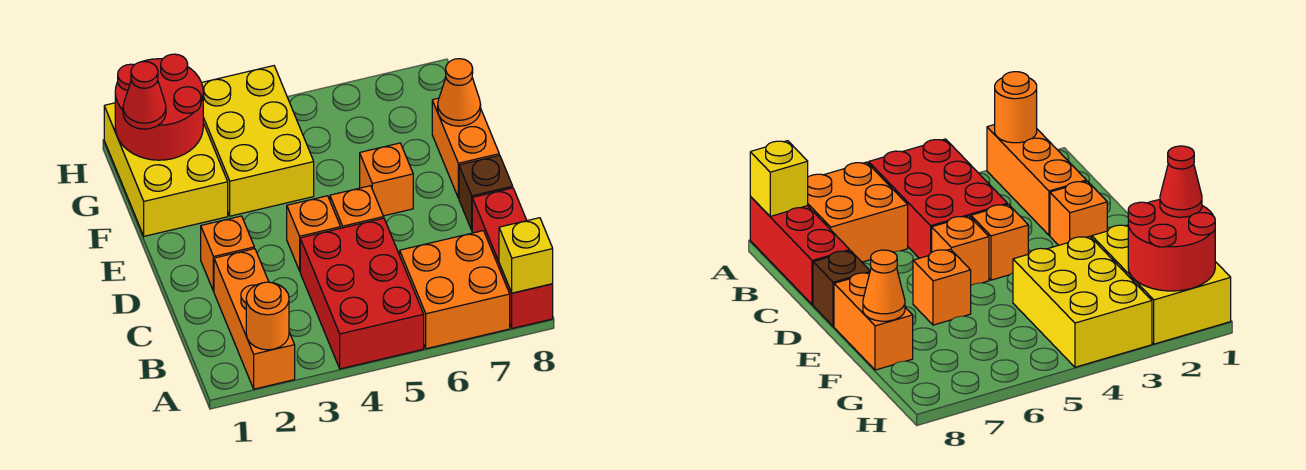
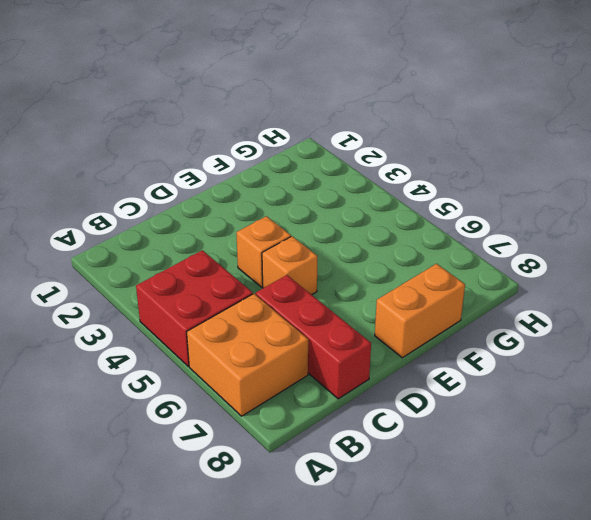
red brick A4:B5 level 1 -> red brick A4:C5 level 1
red brick C6:C8 level 1 -> red brick A8:C8 level 1
none -> orange brick A2:C2 level 1
none -> orange brick D2 level 1
none -> brown brick D8 level 1

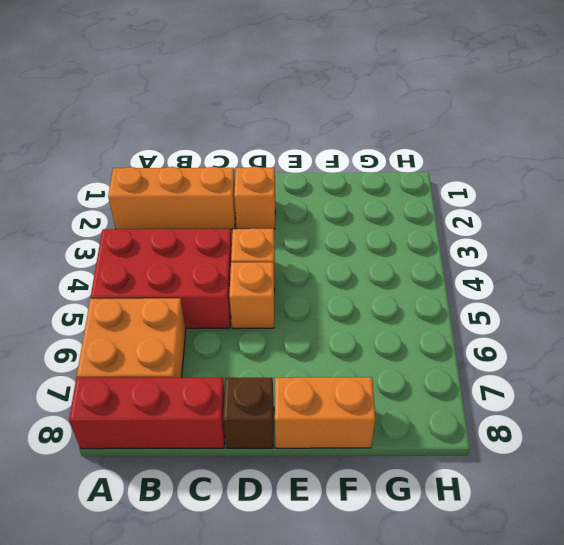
none -> orange brick E6 level 1
none -> yellow brick F1:H2 level 1
none -> yellow brick F3:H4 level 1

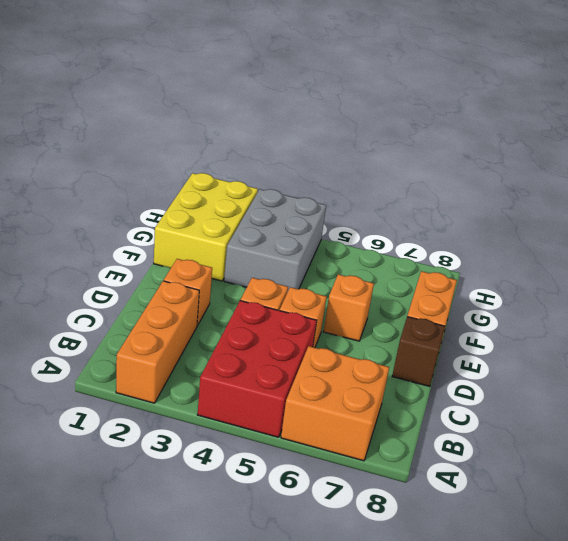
grey brick F3:H4 level 1 -> yellow brick F3:H4 level 1
none -> red brick A8:C8 level 1
none -> orange round brick A2 level 2
none -> yellow brick A8 level 2

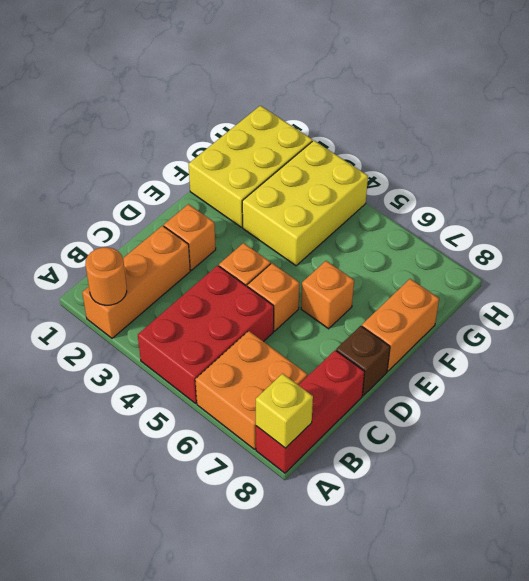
none -> orange cone F8 level 2
none -> red round brick G1:H2 level 2
none -> red cone G1 level 3

